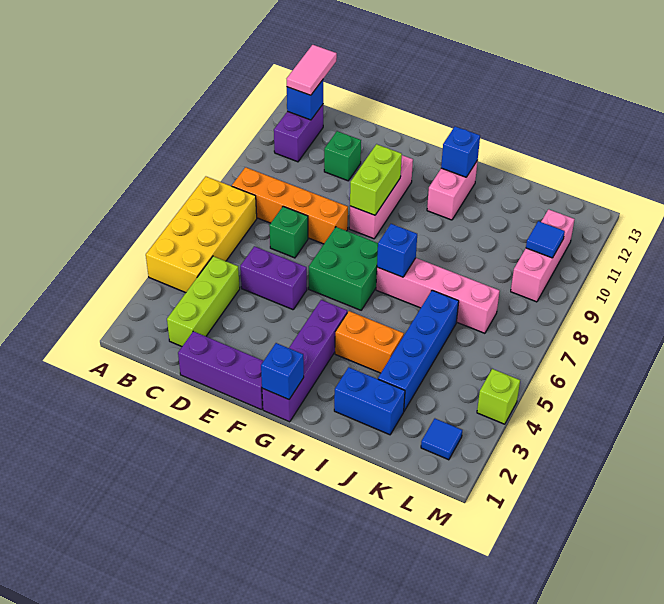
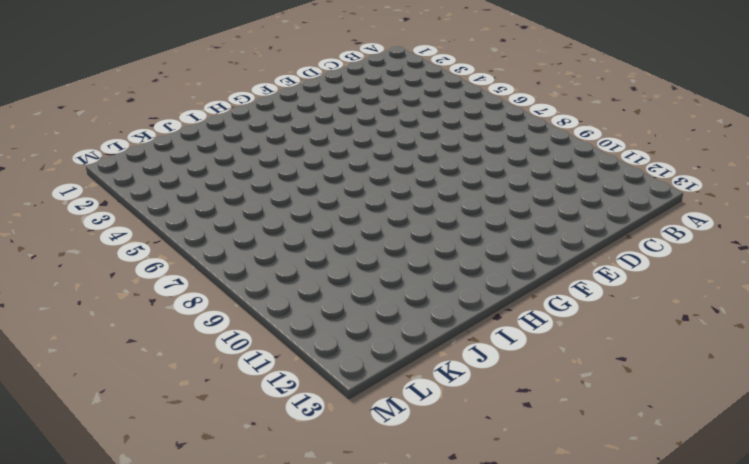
none -> yellow brick A4:B7 level 1
none -> orange brick B8:E8 level 1
none -> purple brick B11:B12 level 1

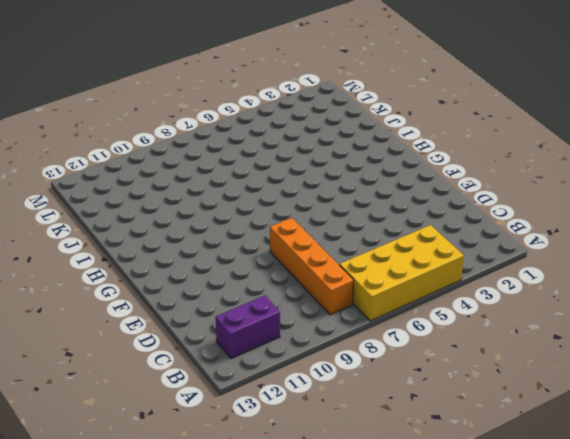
none -> lime brick C2:C4 level 1
none -> purple brick D1:F1 level 1
none -> purple brick D5:E5 level 1

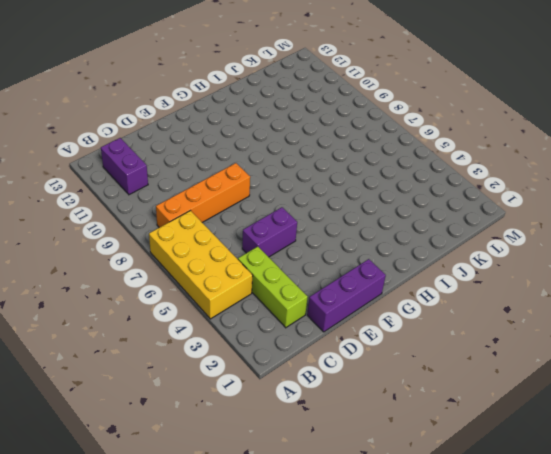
none -> green brick D7 level 1
none -> green brick D11 level 1
none -> green brick F6:G7 level 1

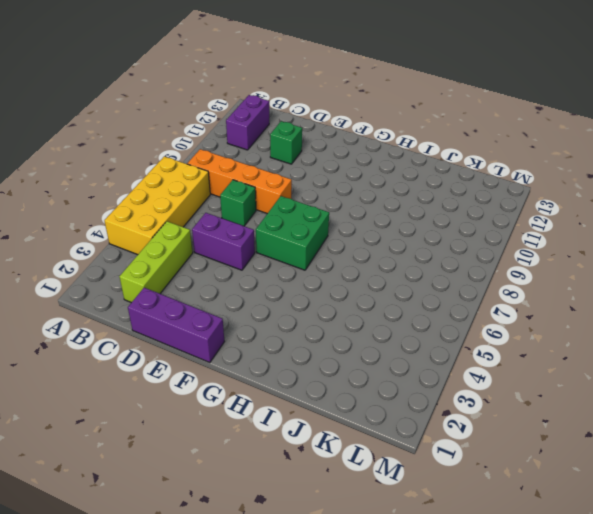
none -> pink brick F9:F11 level 1
none -> purple brick G1:G4 level 1
none -> orange brick H4:I4 level 1

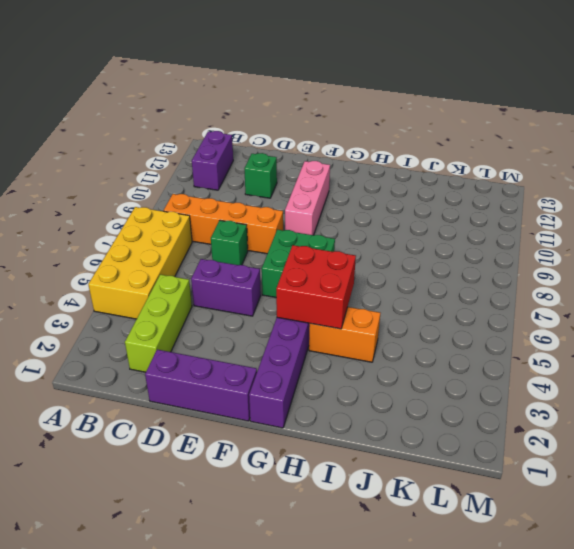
red brick G4:H5 level 2 -> none
none -> pink brick H7:K7 level 1
none -> pink brick H11:H12 level 1
none -> blue brick I2:J2 level 1

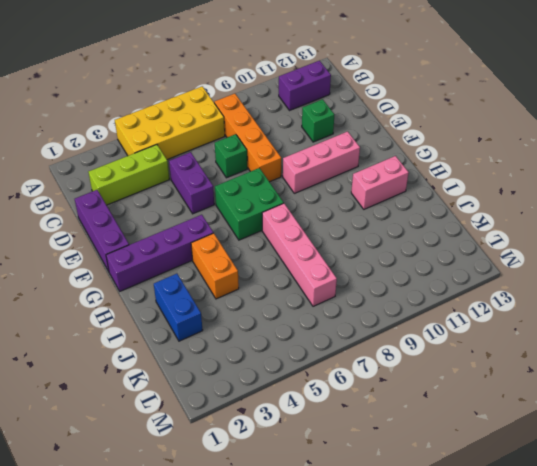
none -> blue brick J3:J6 level 1
none -> blue tile L2 level 1
none -> pink brick L9:L11 level 1

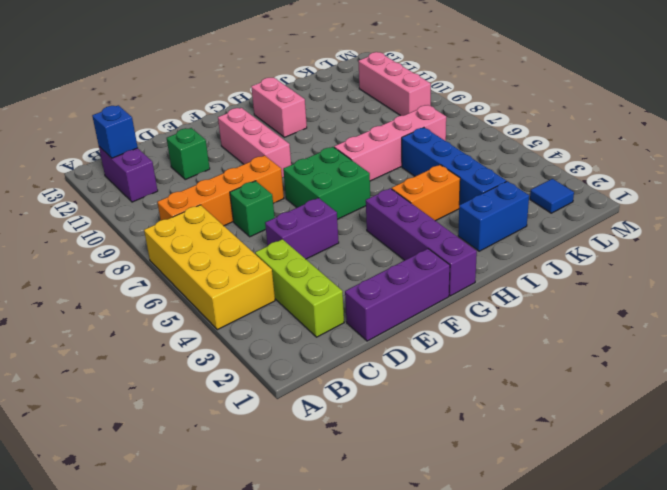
none -> lime brick M4 level 1
none -> lime brick F9:F10 level 2
none -> blue brick G1 level 2

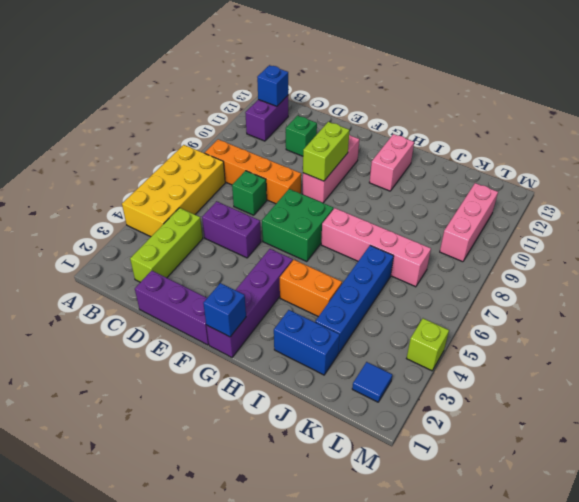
none -> blue brick H7 level 2
none -> blue brick H12 level 2
none -> blue tile L10 level 2

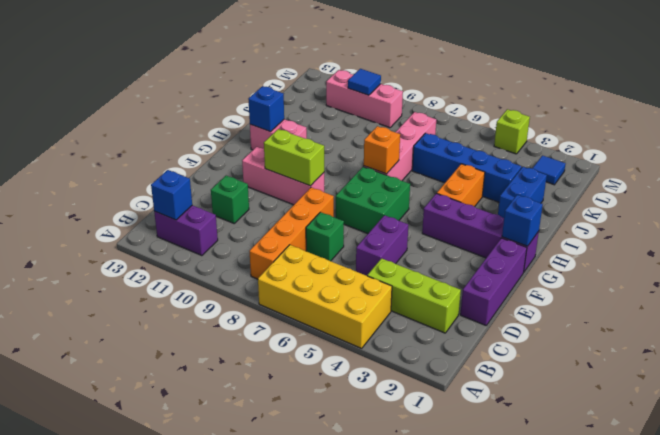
orange brick H7 level 2 -> blue brick H7 level 2
none -> pink tile B12:B13 level 3

